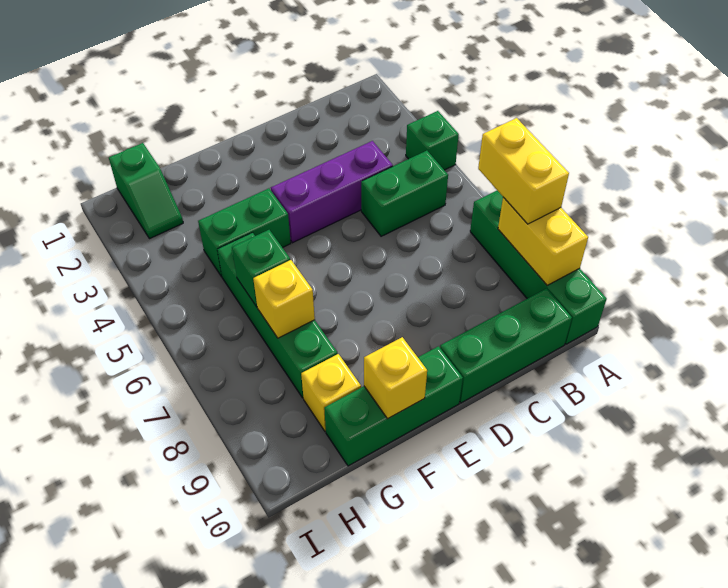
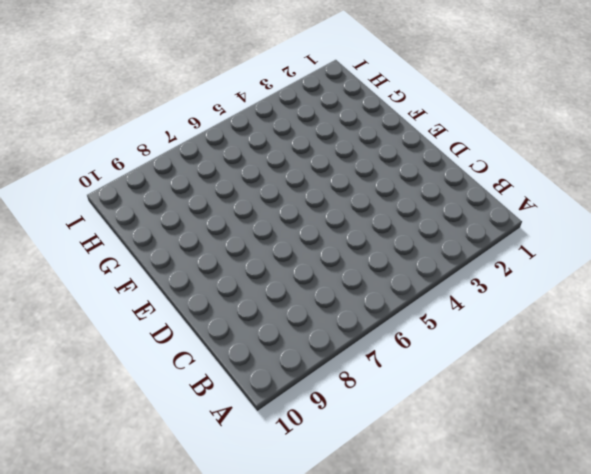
none -> green brick A4 level 1
none -> green brick A7:A10 level 1
none -> green brick B5:C5 level 1

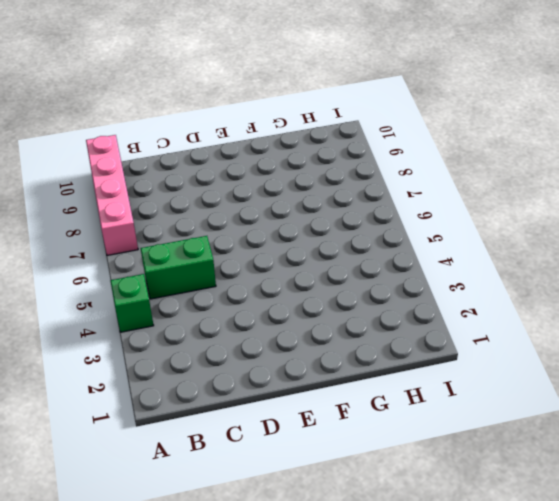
pink brick A7:A10 level 1 -> green brick A7:A10 level 1
none -> green brick B10:D10 level 1
none -> purple brick C4:E4 level 1
none -> green brick E10:G10 level 1

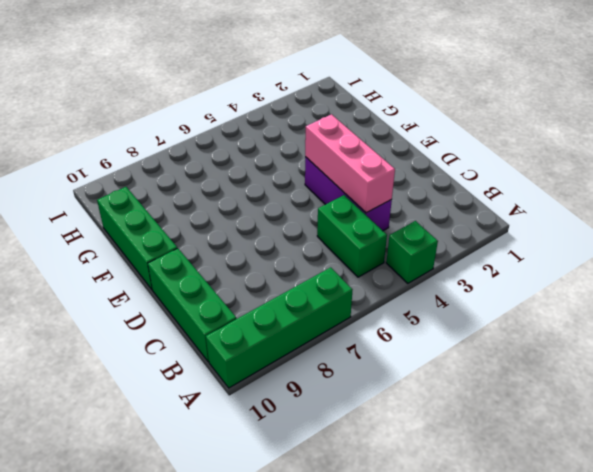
pink brick C4:E4 level 2 -> none
none -> green brick F4:G4 level 1
none -> green brick G5:G8 level 1
none -> yellow brick G9 level 1

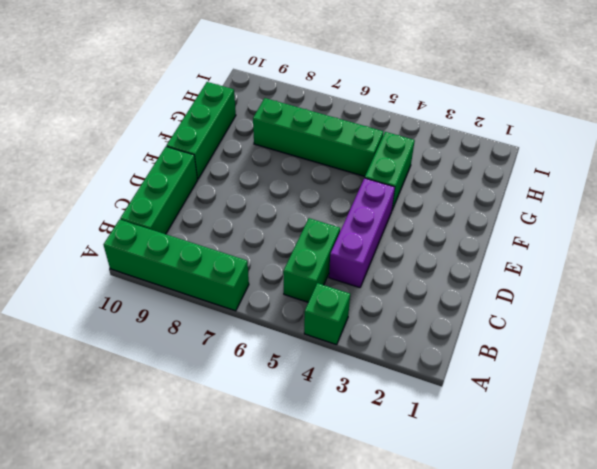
none -> yellow brick G9 level 1
none -> green slope H1:H2 level 1 top 1
none -> yellow brick A8:A9 level 2

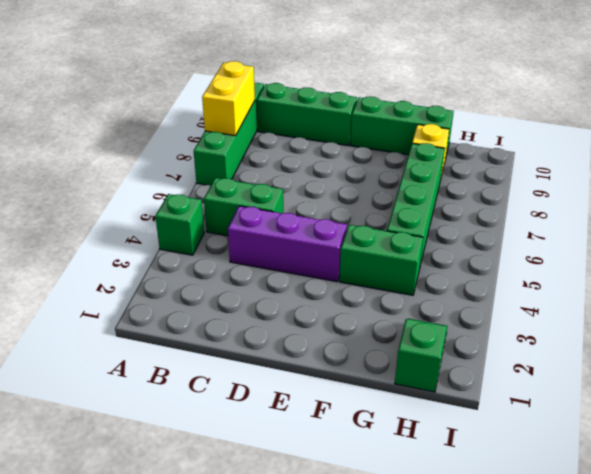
none -> yellow brick F10 level 2
none -> green brick G6 level 2
none -> yellow brick G7 level 2

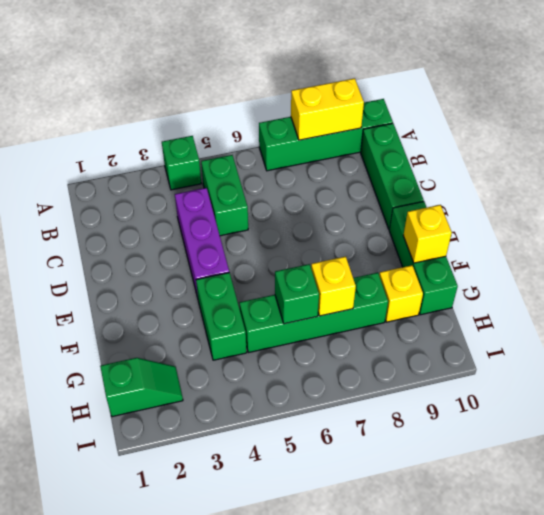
none -> yellow brick A7:A8 level 3

